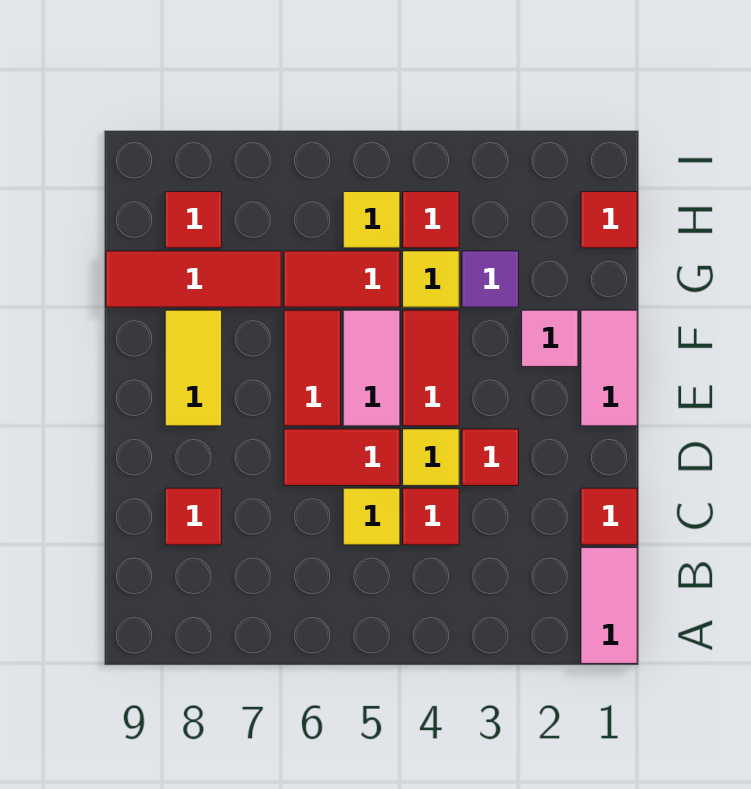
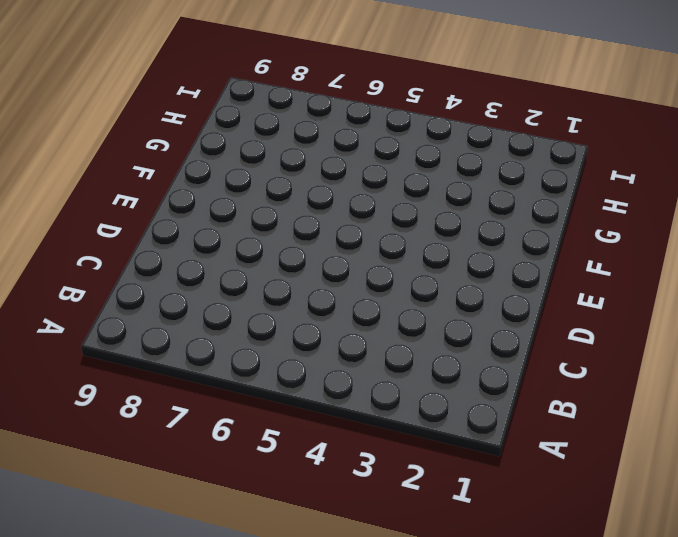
none -> pink tile A1:B1 level 1
none -> red tile C1 level 1
none -> red tile C4 level 1

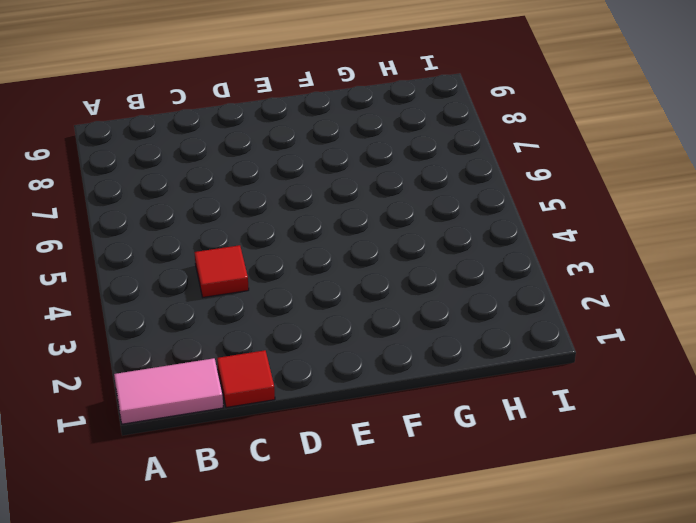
none -> yellow tile C5 level 1
none -> red tile C8 level 1
none -> red tile D3 level 1

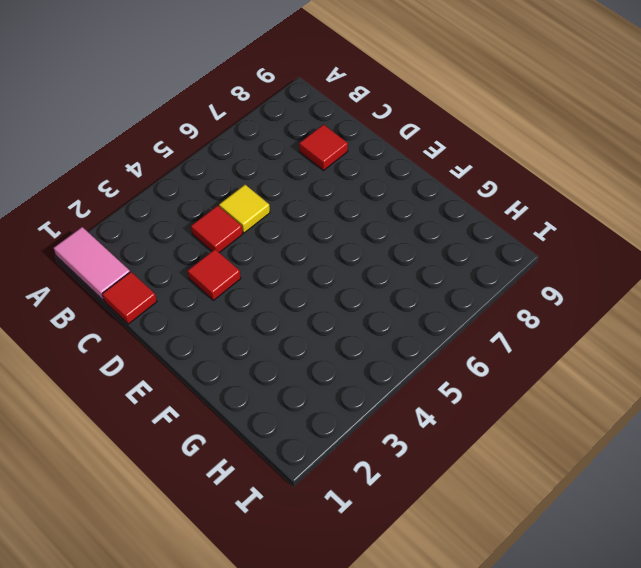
none -> yellow tile D4 level 1
none -> red tile D5:D6 level 1
none -> pink tile E1:F1 level 1

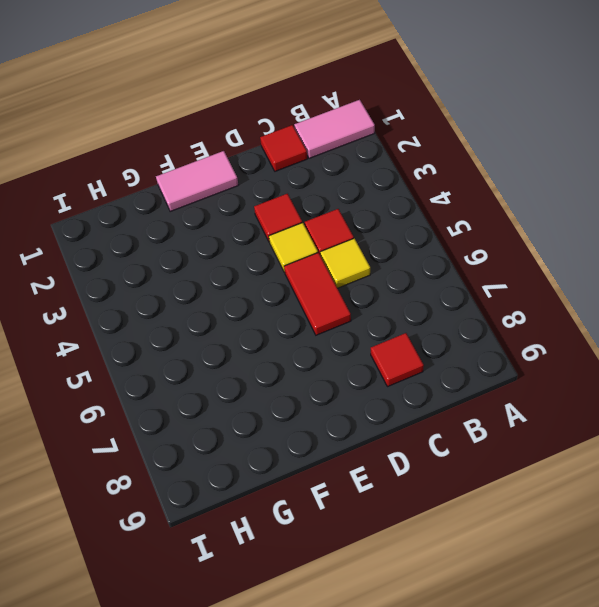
none -> red tile E4:F4 level 1
none -> pink tile E5:F5 level 1
none -> red tile E6:F6 level 1

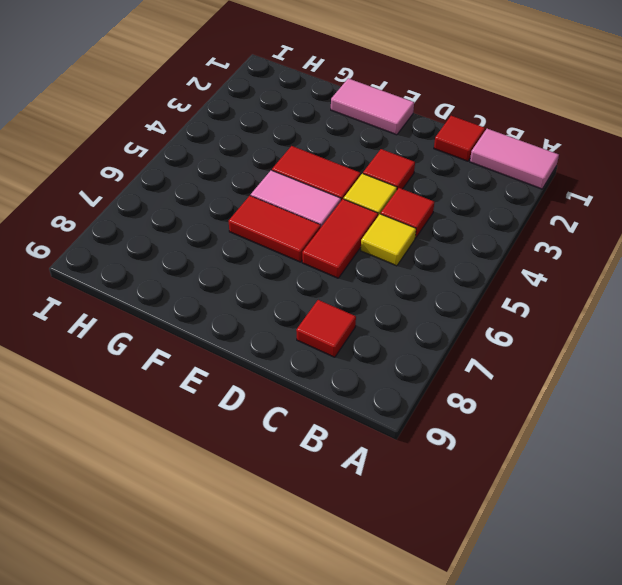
none -> yellow tile E8:F8 level 1
none -> pink tile F2 level 1
none -> purple tile G3 level 1

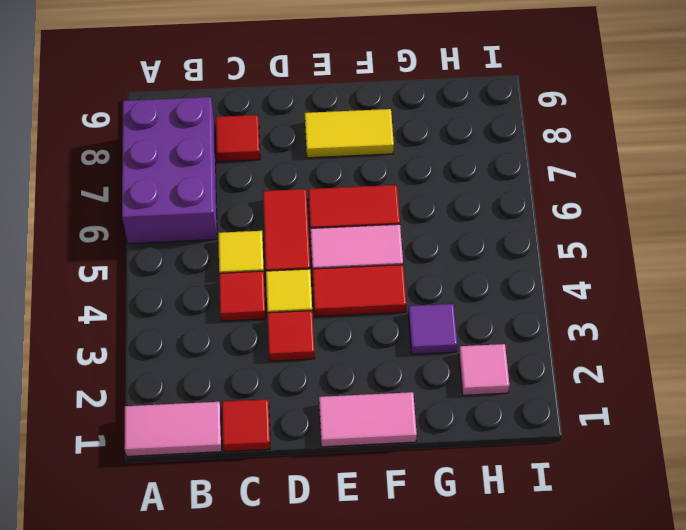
purple brick A6:B8 level 1 -> none
pink tile H2 level 1 -> pink tile F2 level 1
none -> yellow tile G4 level 1
none -> red tile G5:G6 level 1
none -> red tile G7:G9 level 1

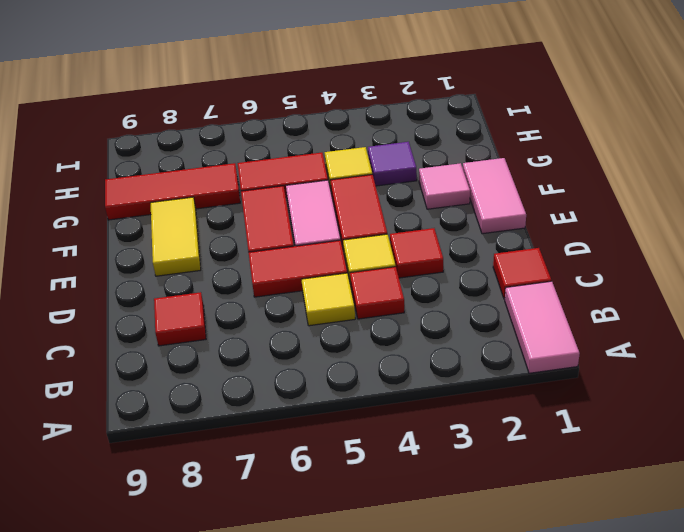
none -> red tile H1 level 1
none -> red tile H4 level 1
none -> yellow tile H5 level 1

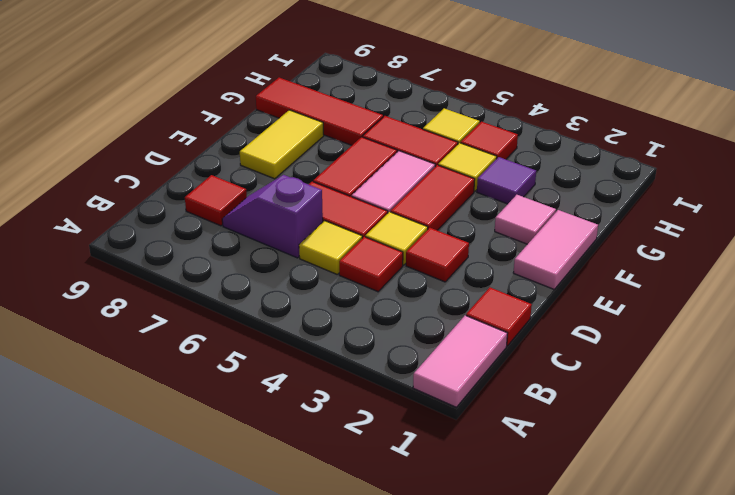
purple slope C6:C7 level 1 top 6 -> none
none -> red tile H1 level 1
none -> red tile H8 level 1

